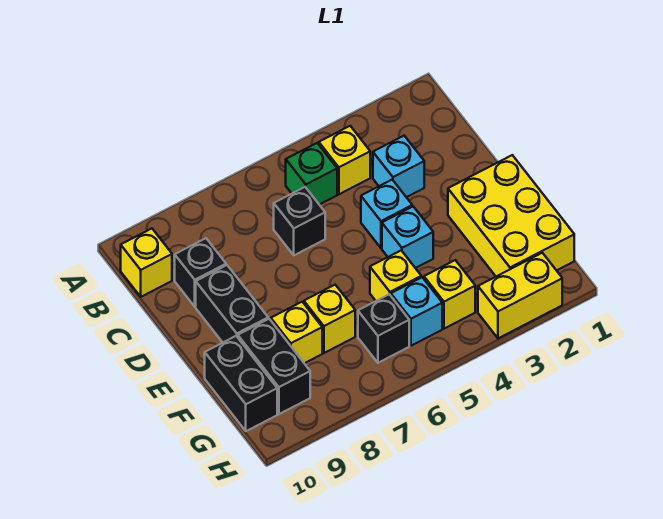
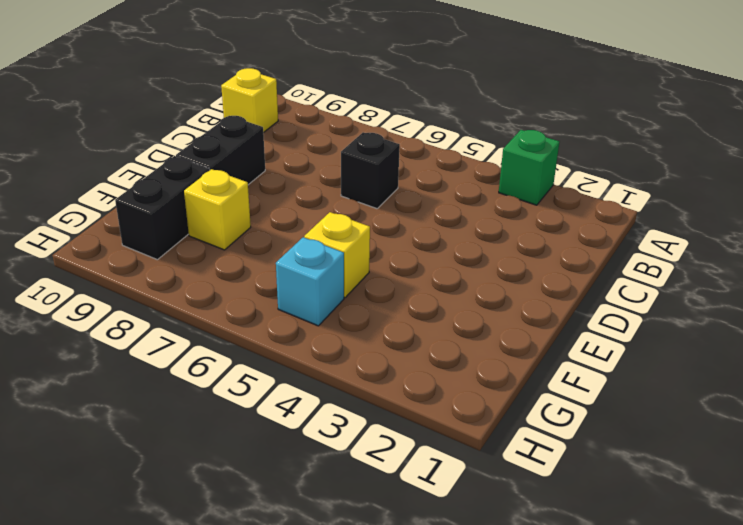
green brick A3 level 1 -> green brick B5 level 1
none -> yellow brick B4 level 1
none -> cyan brick C3 level 1
none -> black brick C9 level 1

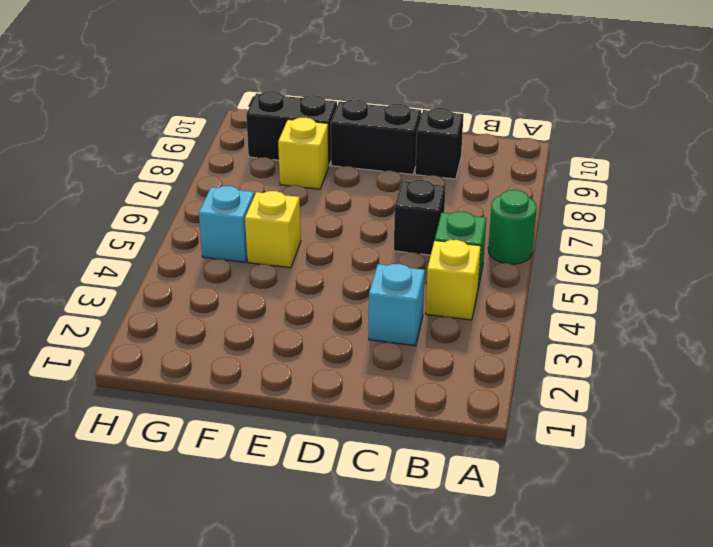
green round brick A6 level 1 -> none
none -> yellow brick B10 level 1
none -> cyan brick D4 level 1
none -> yellow brick E1:G2 level 1

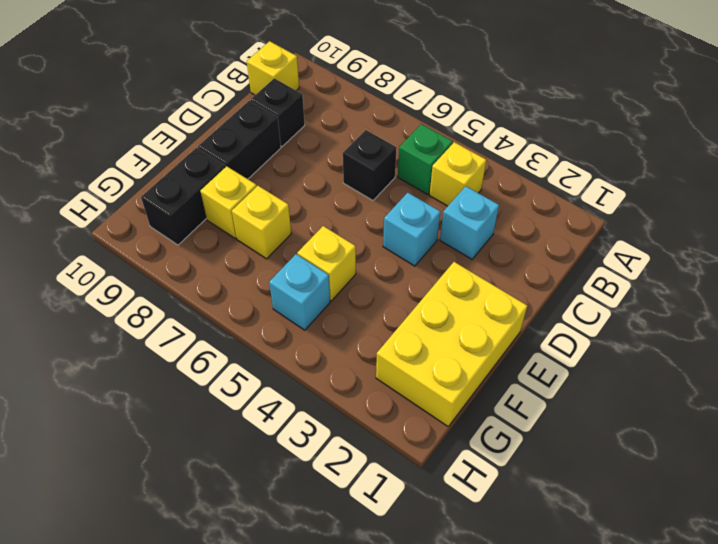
none -> cyan brick E4 level 1
none -> black brick F10:G10 level 1
none -> yellow brick G4 level 1

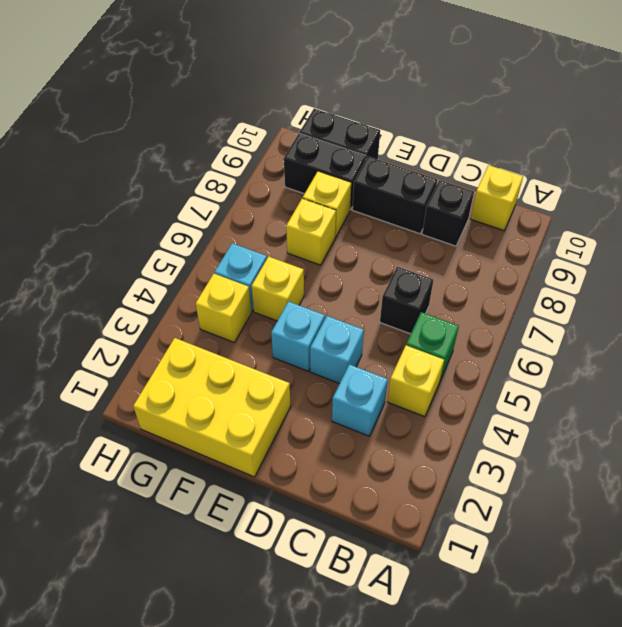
none -> black brick G6 level 1
none -> yellow brick H2:H3 level 1

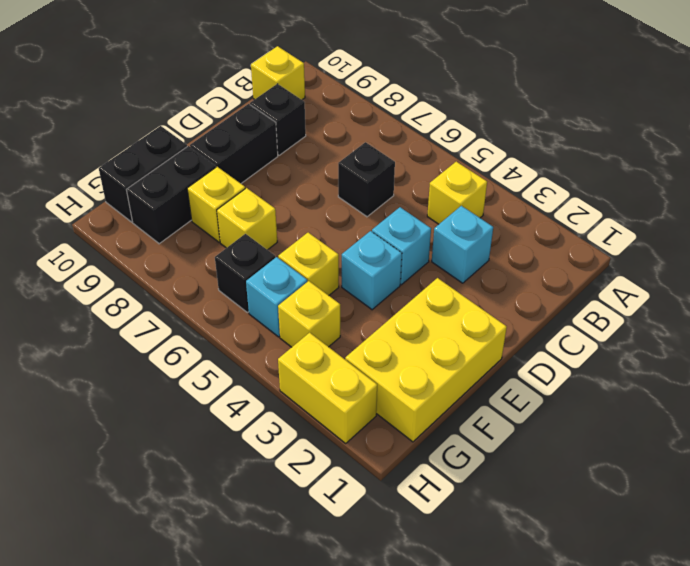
none -> green brick B5 level 1

